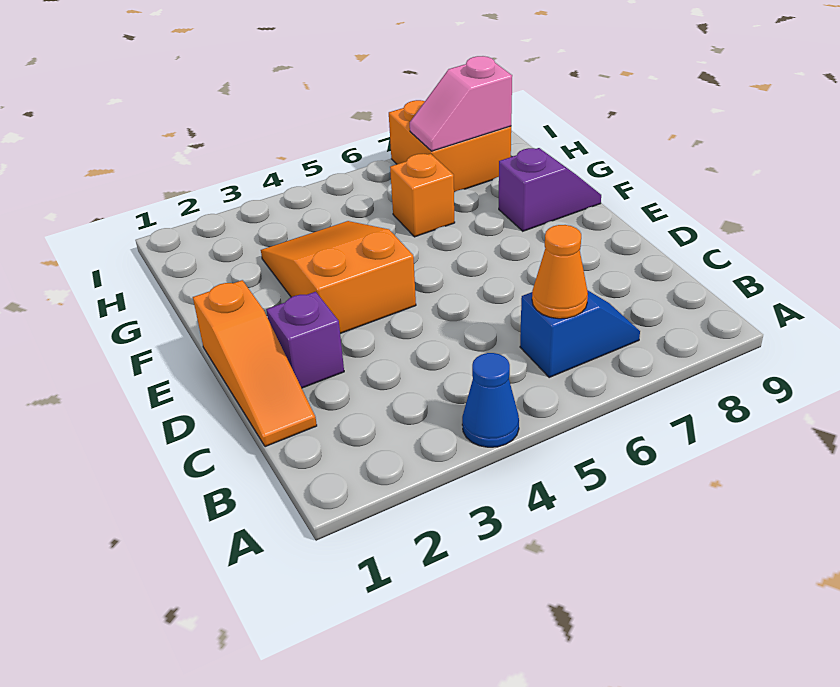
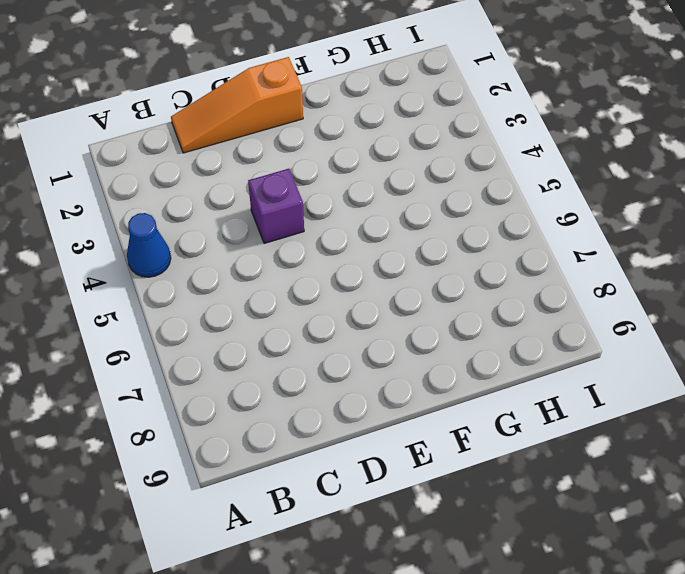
purple brick D4 level 1 -> purple brick D2 level 1
none -> blue slope B6:B7 level 1 top 6
none -> orange slope E3:G4 level 1 top E

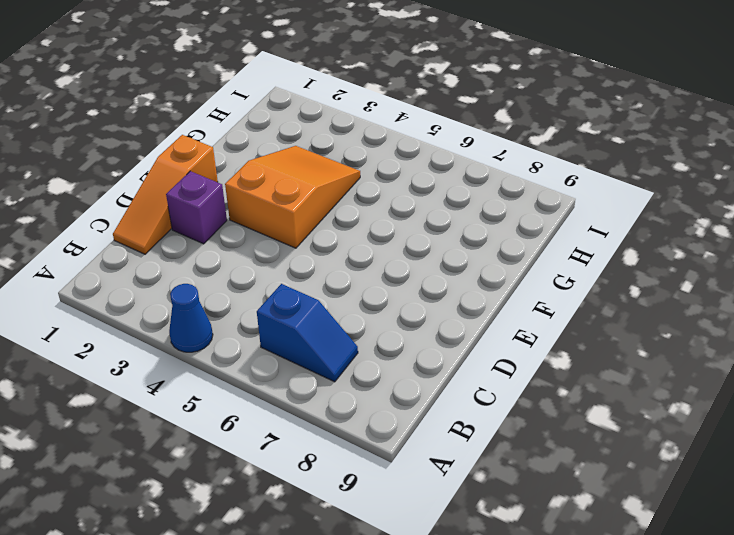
none -> purple slope F8:F9 level 1 top 8
none -> orange brick G6 level 1

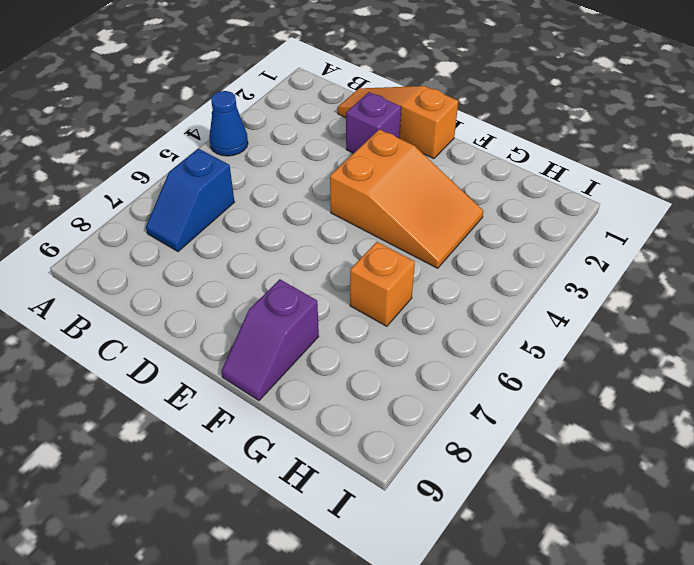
none -> orange brick H7:I8 level 1
none -> orange cone B6 level 2

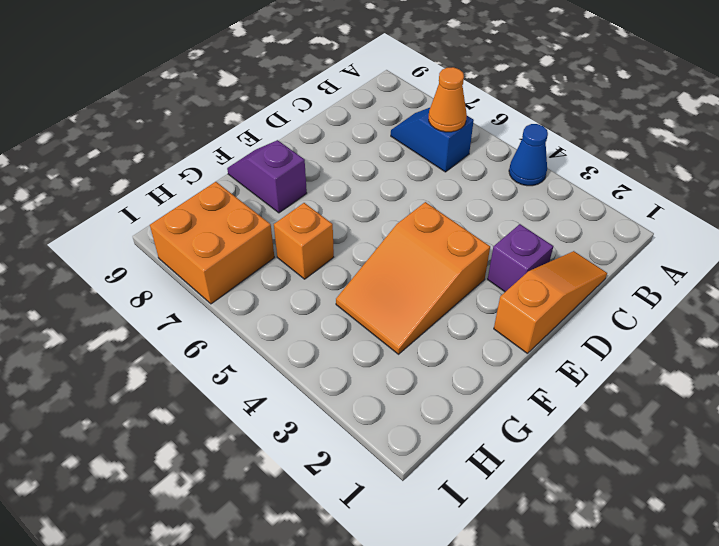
none -> pink slope H7:H8 level 2 top 8

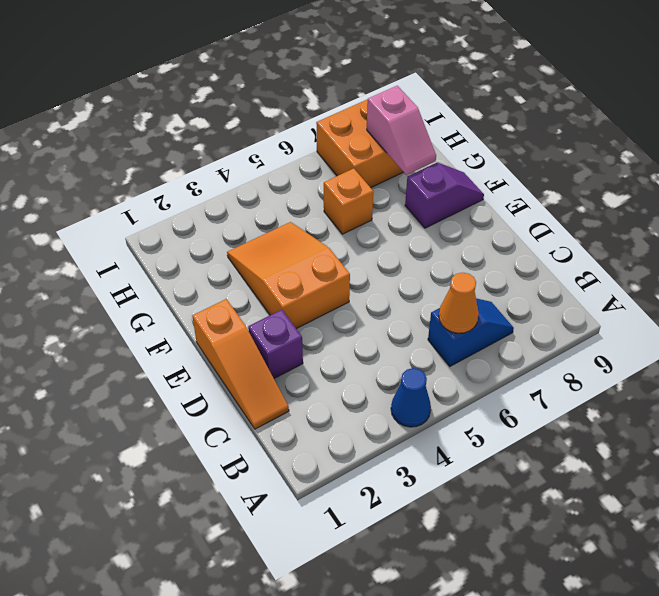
pink slope G8:H8 level 2 top H -> pink slope H7:H8 level 2 top 8

